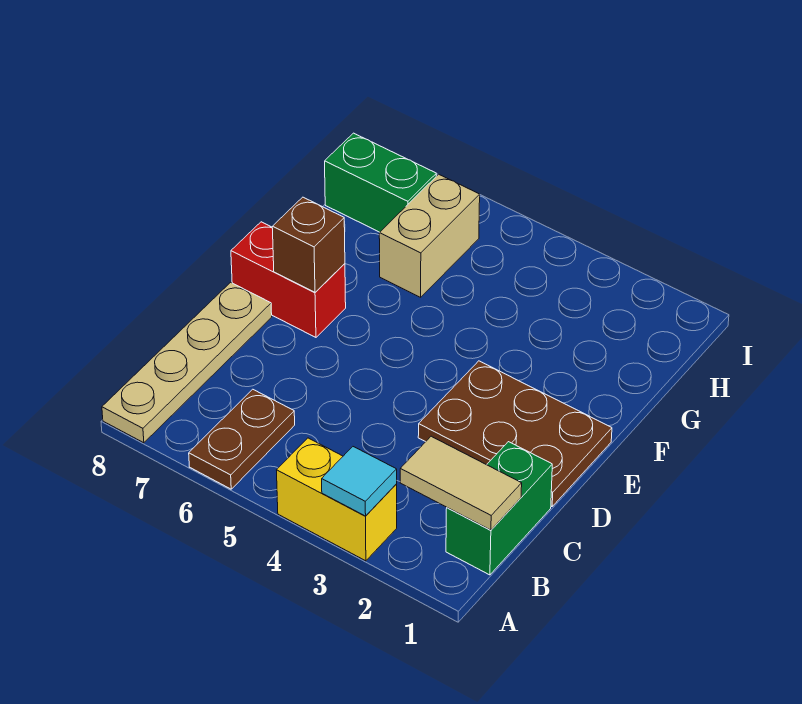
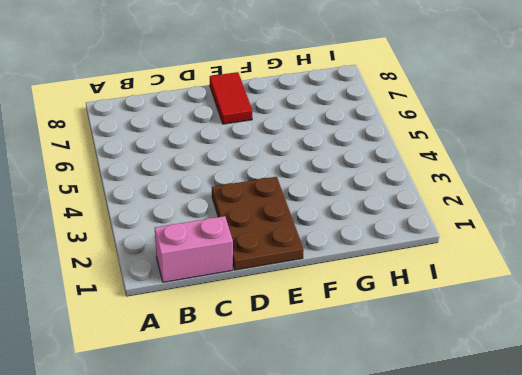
pink brick B1:C1 level 1 -> green brick B1:C1 level 1
red tile E7:E8 level 1 -> red brick E7:E8 level 1
none -> yellow brick A3:A4 level 1
none -> brown plate A6:B6 level 1

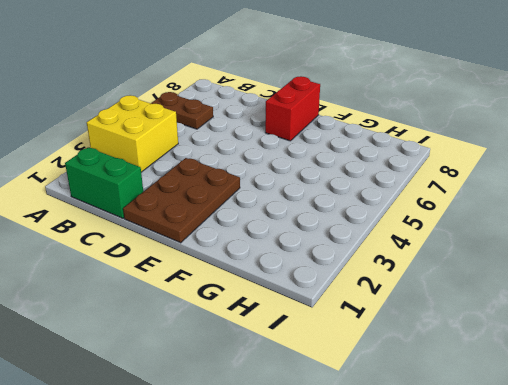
yellow brick A3:B4 level 1 -> yellow brick A3:A4 level 1
none -> tan plate A8:D8 level 1
none -> tan brick G6:H6 level 1

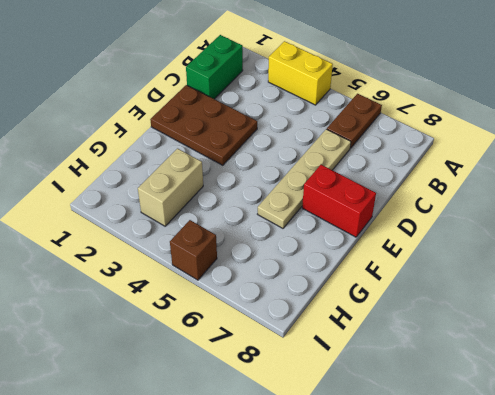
tan plate C6:F6 level 1 -> tan plate A8:D8 level 1
tan brick G3:H3 level 1 -> tan brick G6:H6 level 1
brown brick I5 level 1 -> brown brick E7 level 2
none -> green brick H7:H8 level 1
none -> cyan tile A3 level 2

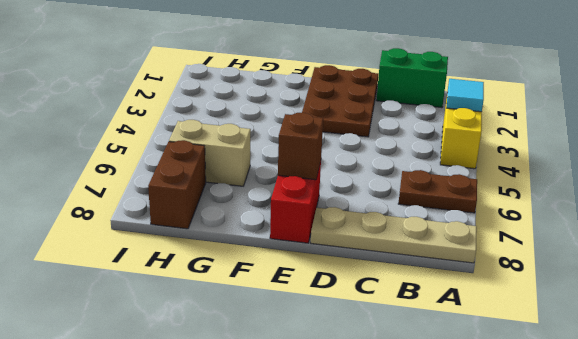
brown brick H7:H8 level 1 -> green brick H7:H8 level 1
none -> tan tile B1:B2 level 2

